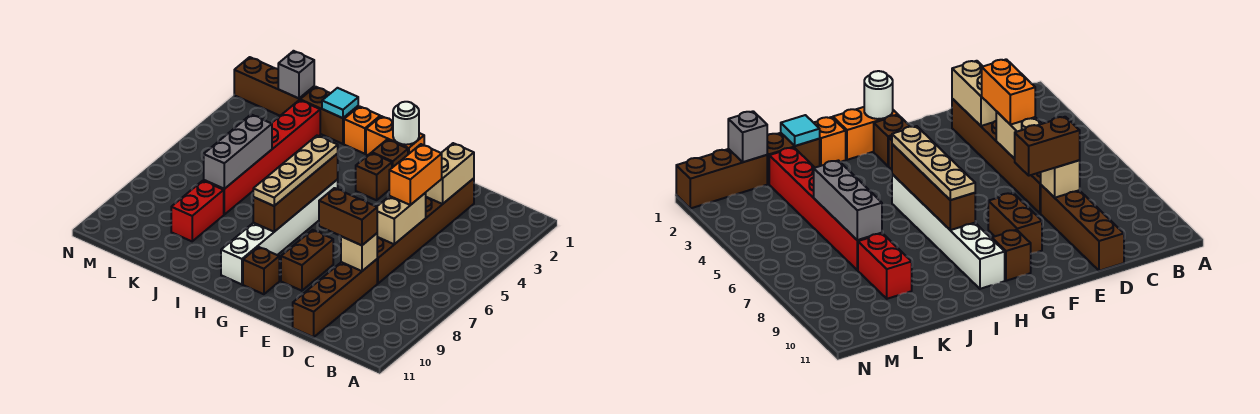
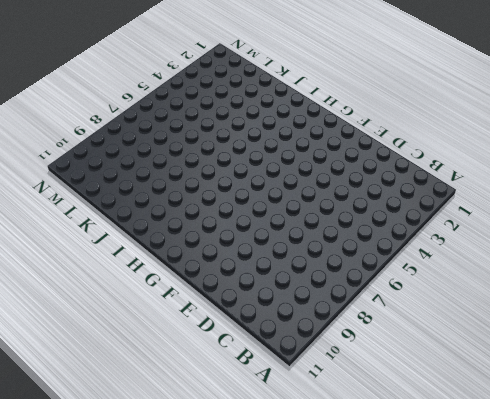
none -> brown brick D2:D7 level 1
none -> brown brick D8:D11 level 1
none -> brown brick F8:F9 level 1

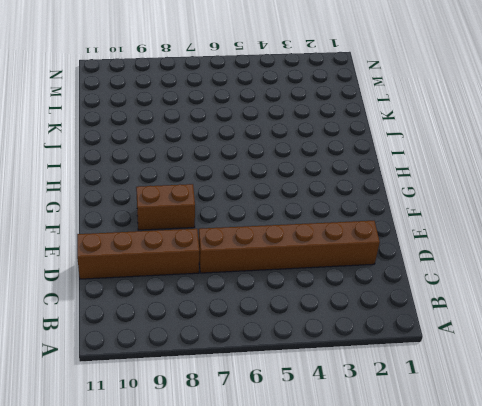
none -> orange brick G1:H1 level 1
none -> brown brick G2 level 1
none -> brown brick G3 level 1

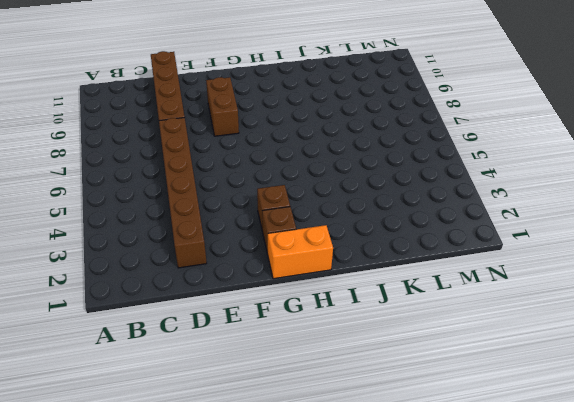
none -> brown brick G10 level 1
none -> white brick H5:H10 level 1
none -> orange brick I1 level 1

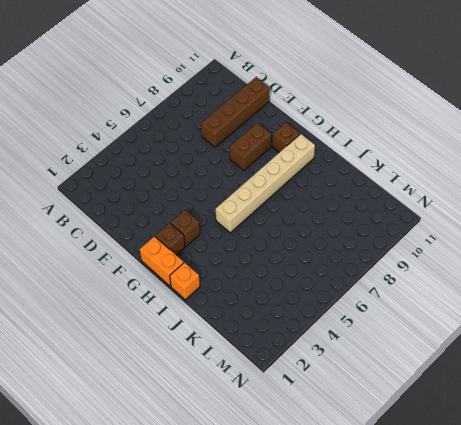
tan brick H5:H10 level 1 -> white brick H5:H10 level 1
none -> brown brick D2:D7 level 1
none -> brown brick J1:K1 level 1
none -> red brick K2:K7 level 1

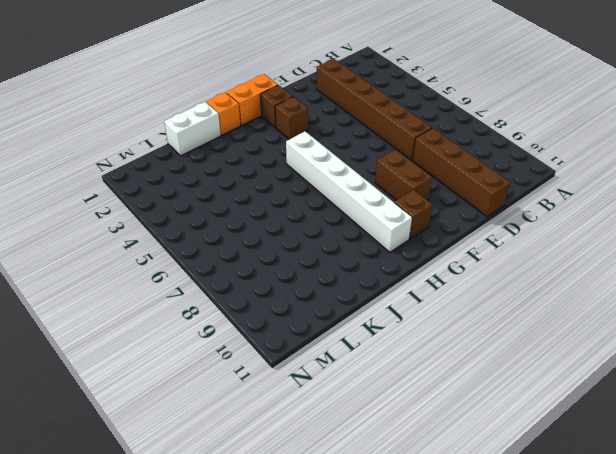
white brick J1:K1 level 1 -> brown brick J1:K1 level 1
none -> red brick K2:K7 level 1
none -> red brick K8:K9 level 1
none -> brown brick L1:N1 level 1

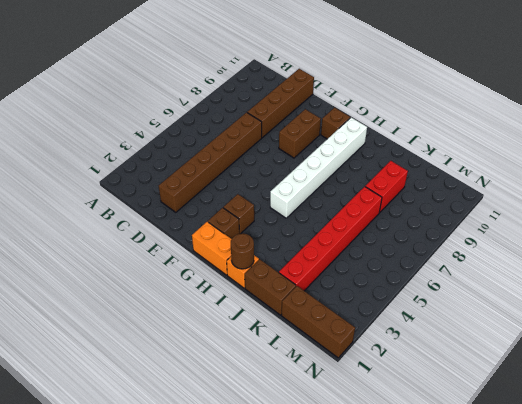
brown round brick I1 level 2 -> none
none -> tan brick D2:D3 level 2
none -> tan brick D5:D6 level 2
none -> tan brick D8 level 2

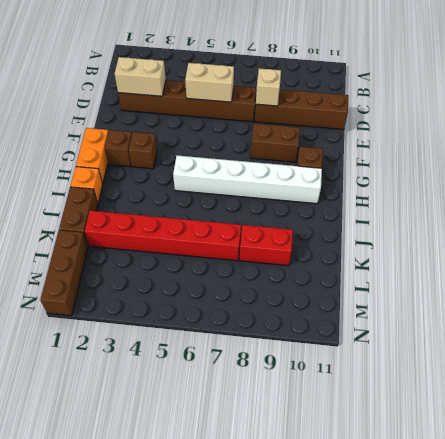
none -> white round brick G1 level 2
none -> brown brick H5:H8 level 2
none -> cyan tile J1 level 2

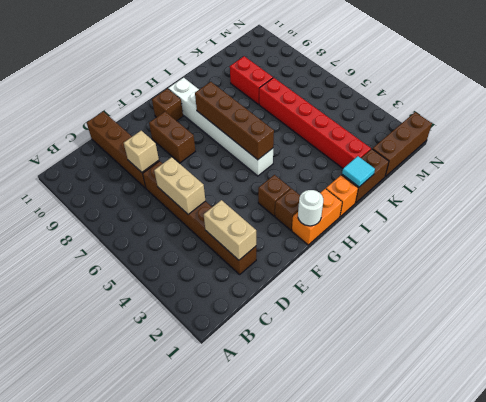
none -> grey brick K5:K7 level 2
none -> grey brick L1 level 2
none -> orange brick D4:D5 level 3

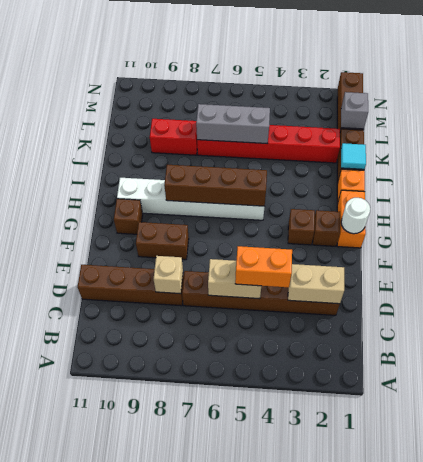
none -> brown brick D8:E8 level 3
none -> tan plate H5:H8 level 3

